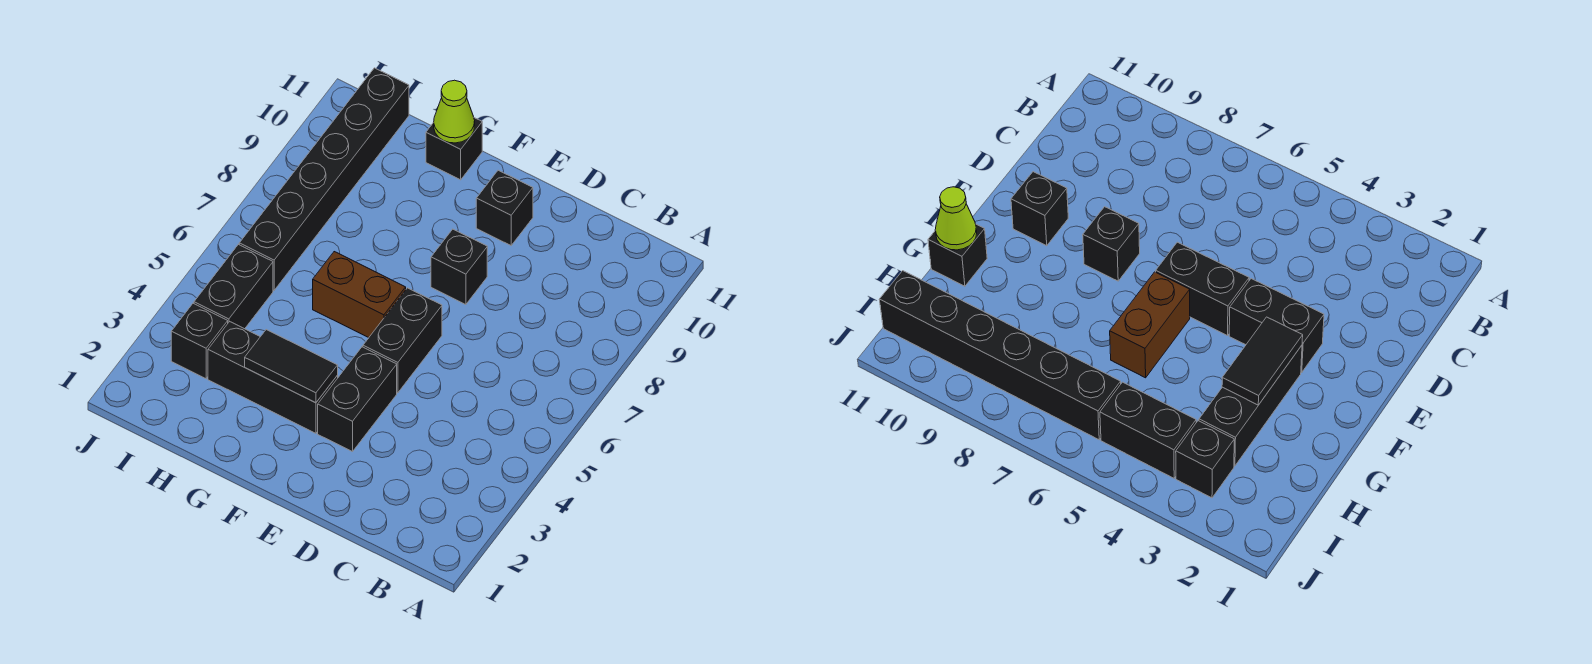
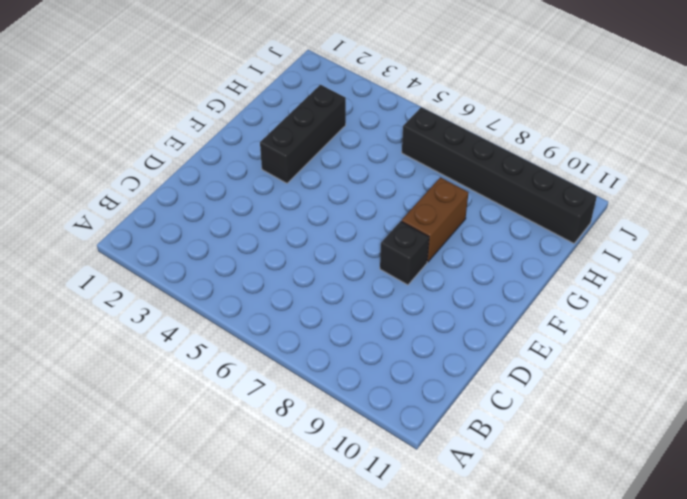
brown brick F8:G8 level 1 -> brown brick F6:G6 level 1
none -> black brick E3:E4 level 1
none -> black brick E5:E6 level 1
none -> black brick E10 level 1

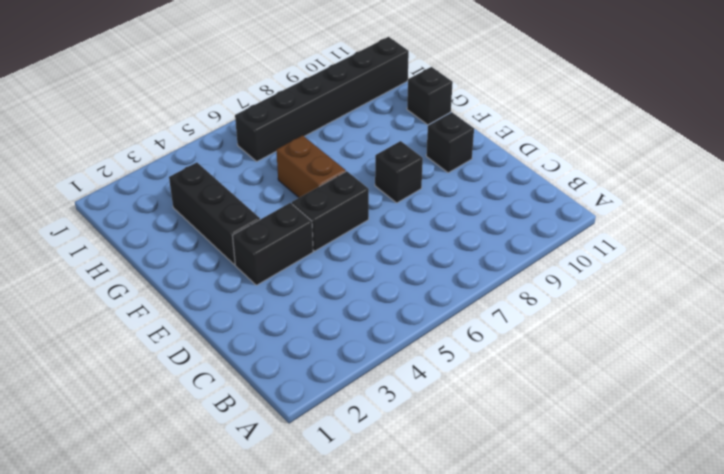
none -> black brick I3 level 1
none -> black brick I4:I5 level 1
none -> black tile F3:G3 level 2

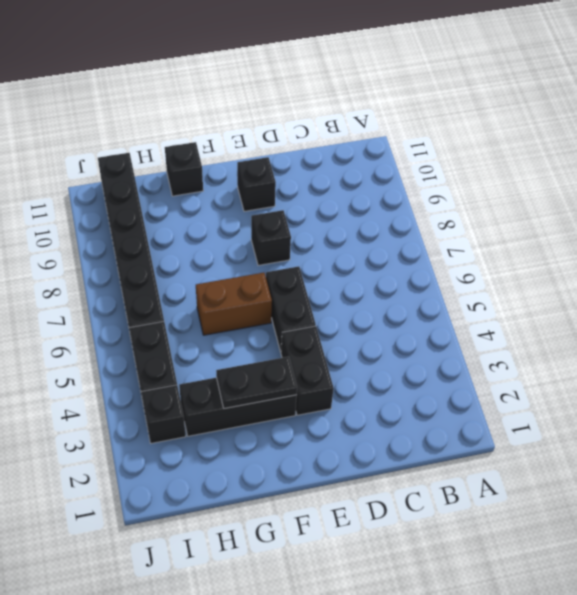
black plate F3:G3 level 2 -> black tile F3:G3 level 2
none -> lime cone G11 level 2

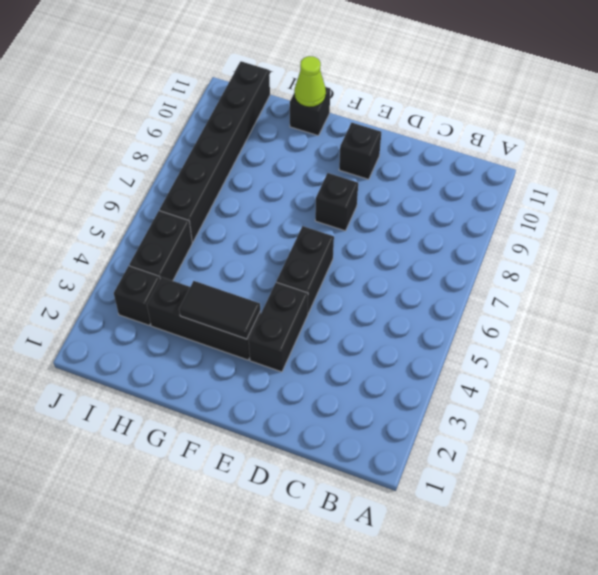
none -> brown brick F6:G6 level 1

